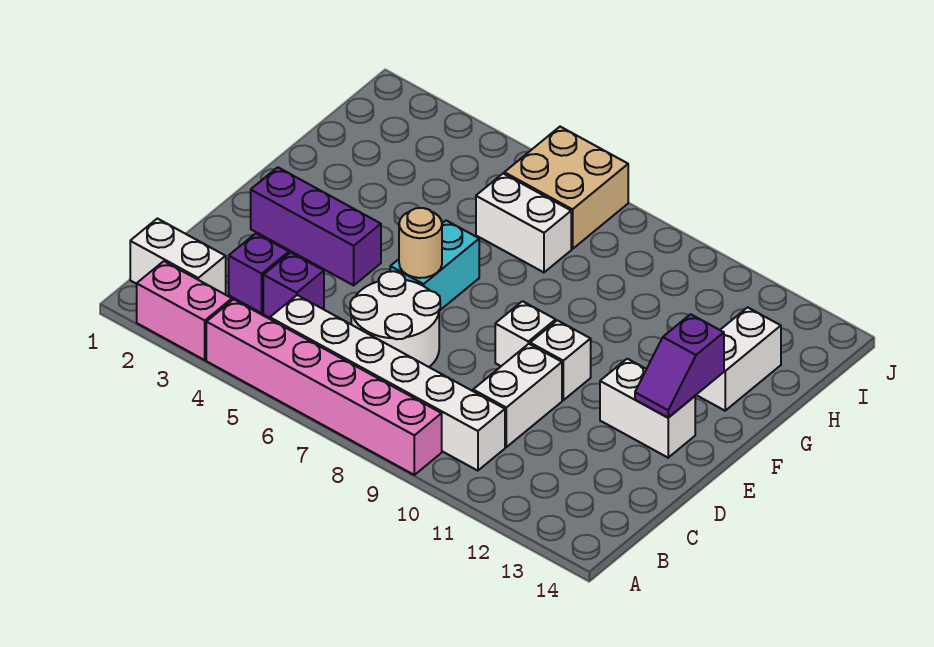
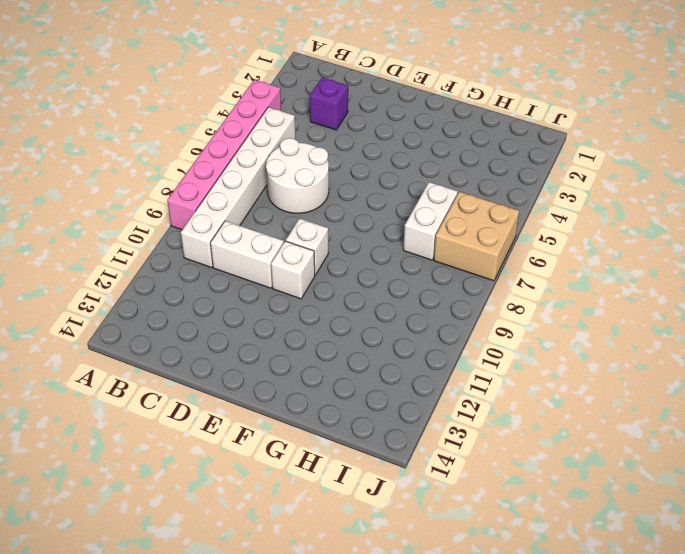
none -> pink brick A2:A3 level 1
none -> white brick B1:B2 level 1
none -> purple brick C4 level 1

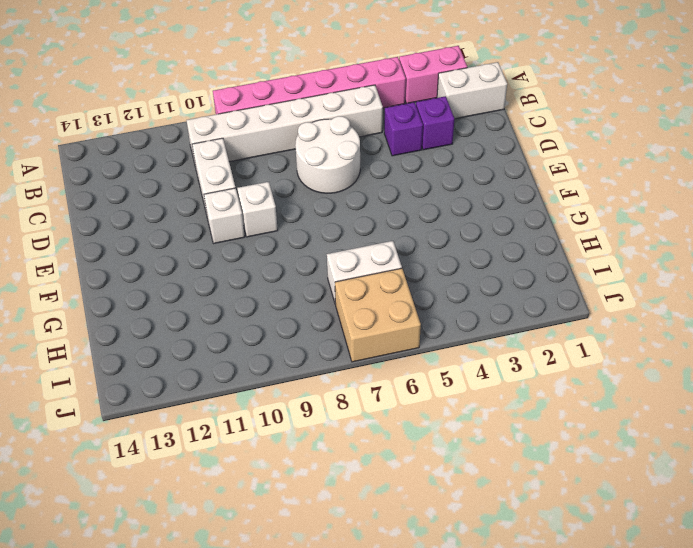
none -> purple brick E2:E4 level 1
none -> cyan brick E6:F6 level 1
none -> white brick E12:E13 level 1

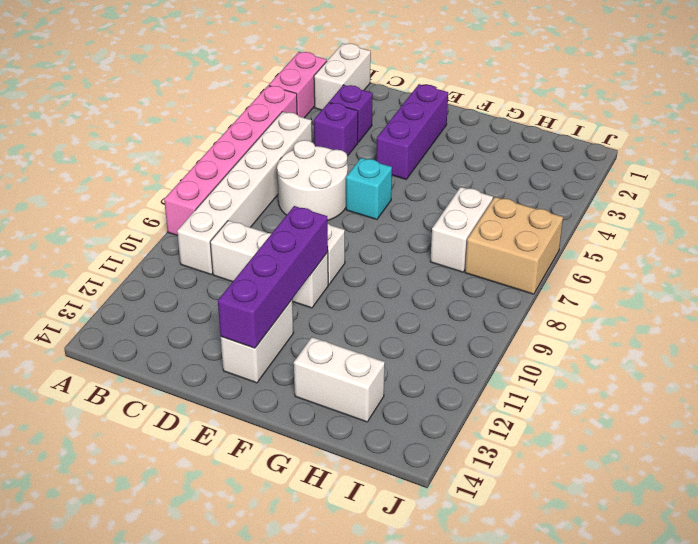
cyan brick E6 level 1 -> cyan brick E6:F6 level 1
purple brick E10:E13 level 2 -> purple slope E13:F13 level 2 top F
none -> tan round brick E6 level 2

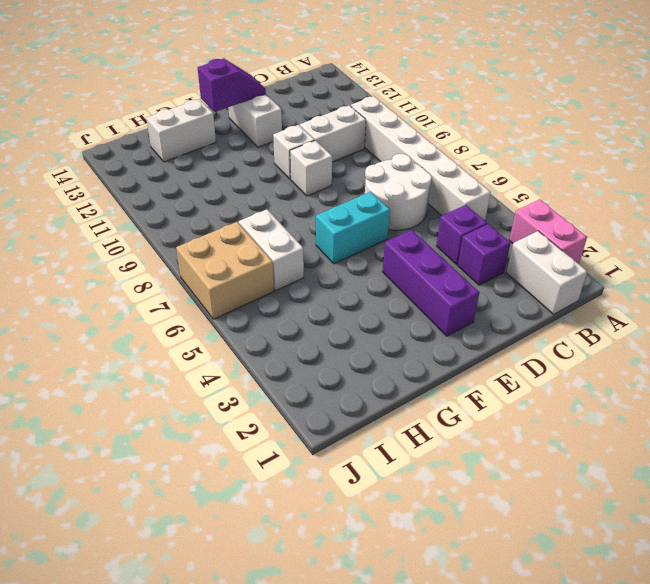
none -> pink brick A4:A9 level 1
none -> tan round brick E6 level 2

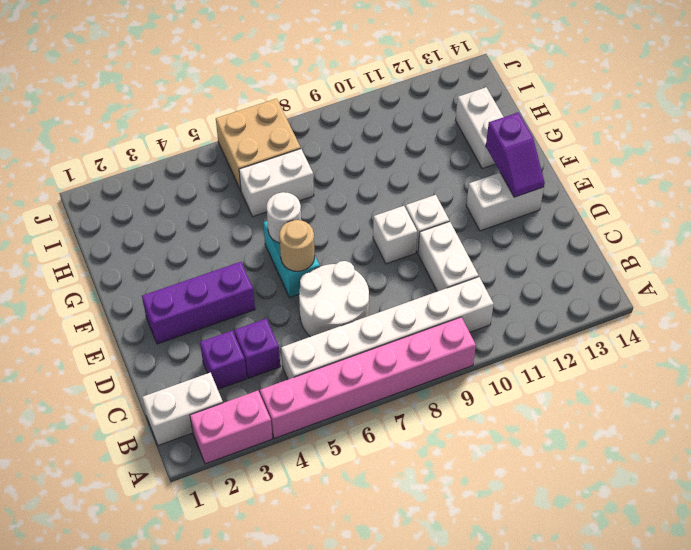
white round brick F6 level 2 -> none

